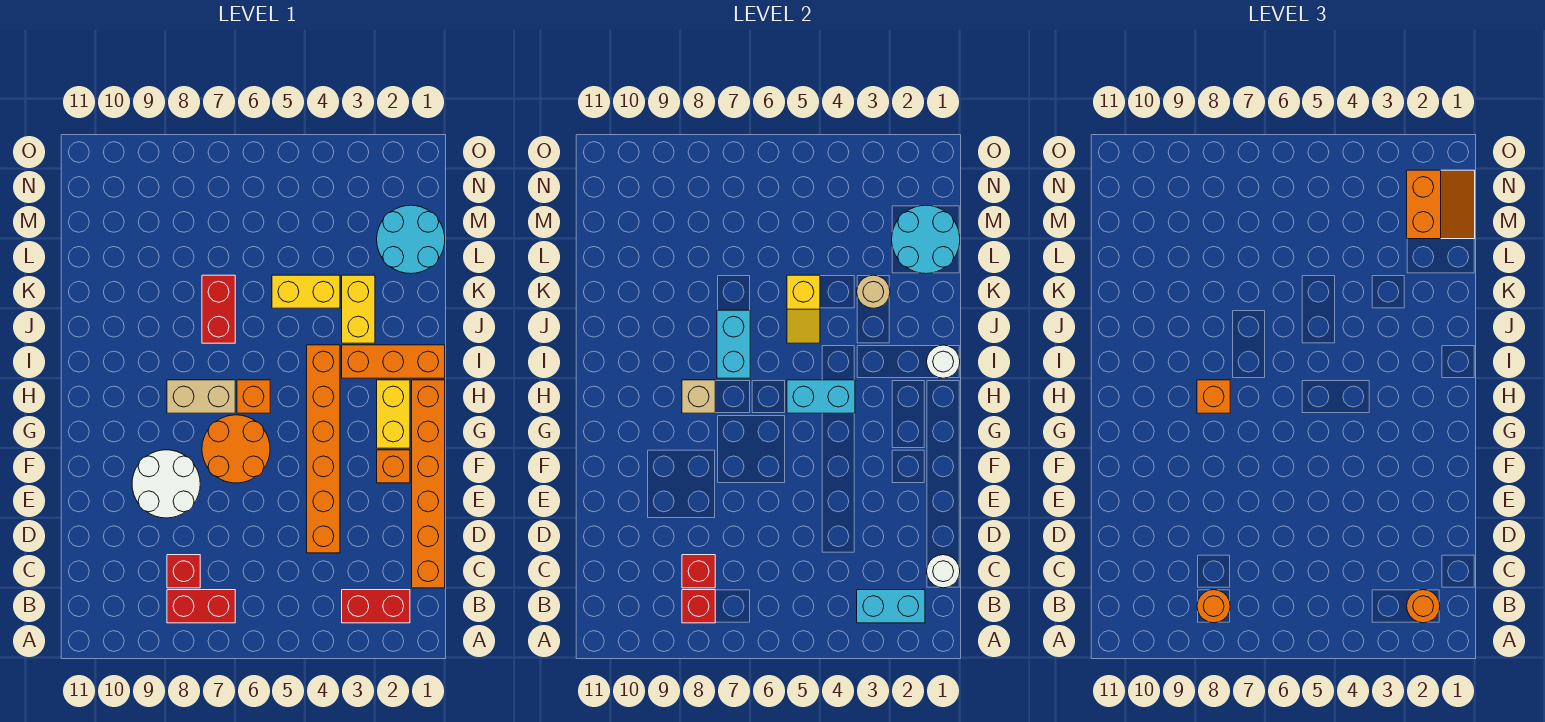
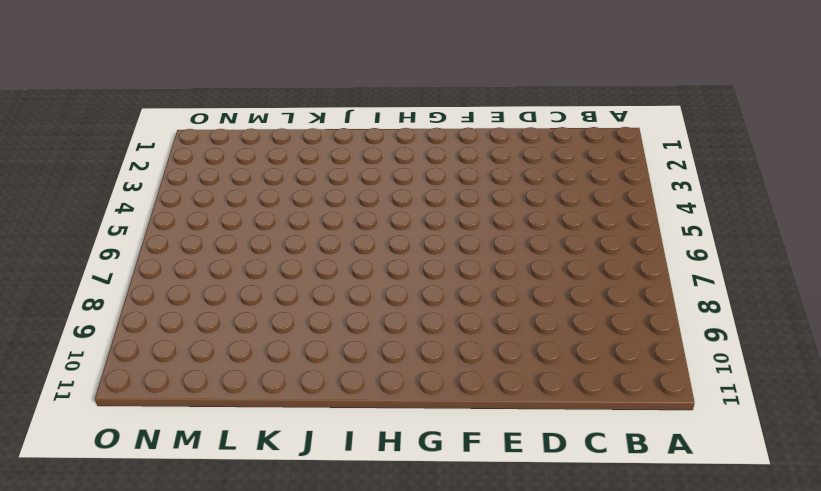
none -> red brick B2:B3 level 1
none -> red brick B7:B8 level 1
none -> orange brick C1:H1 level 1
none -> red brick C8 level 1

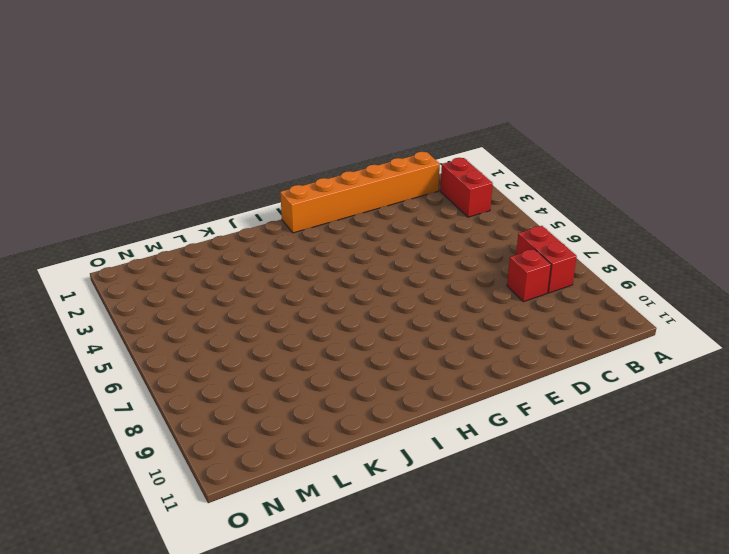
none -> orange brick D4:I4 level 1
none -> white round brick E8:F9 level 1
none -> orange brick F2 level 1
none -> orange round brick F6:G7 level 1

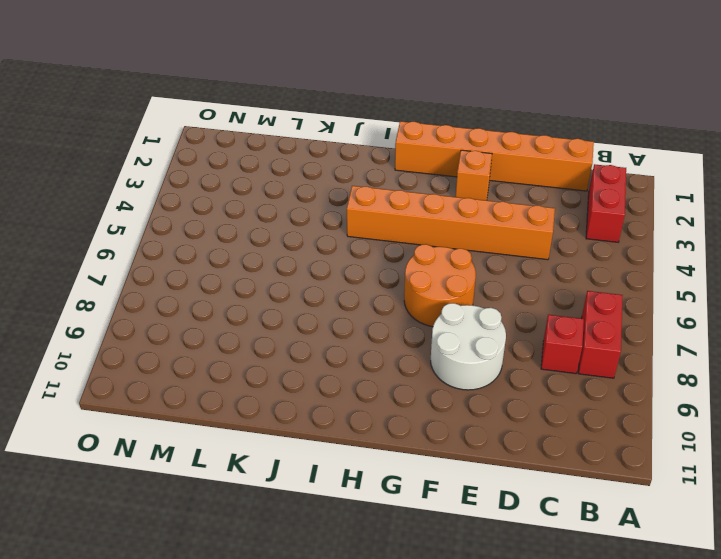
none -> yellow brick G2:H2 level 1
none -> orange brick H6 level 1
none -> tan brick H7:H8 level 1
none -> orange brick I1:I3 level 1

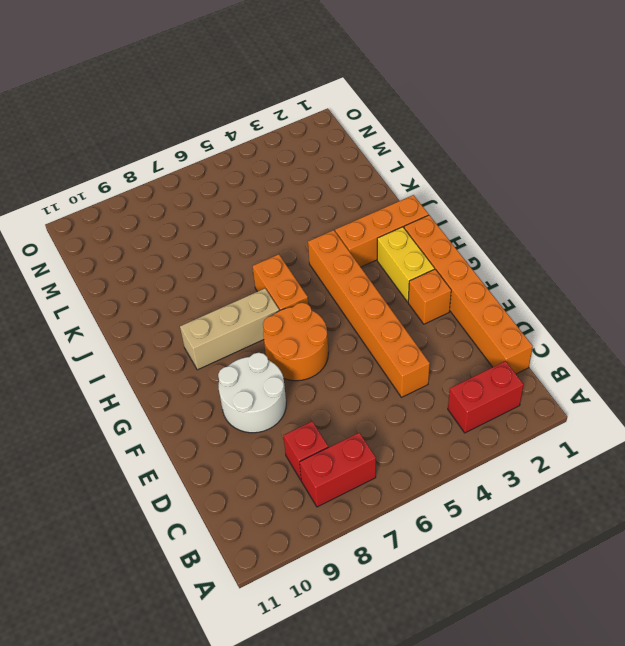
orange brick H6:I6 level 1 -> orange brick H6 level 1
tan brick H7:H9 level 1 -> tan brick H7:H8 level 1
none -> yellow brick J3:K3 level 1
none -> red brick J7:K7 level 1
none -> yellow brick K4:K5 level 1
none -> cyan round brick L1:M2 level 1

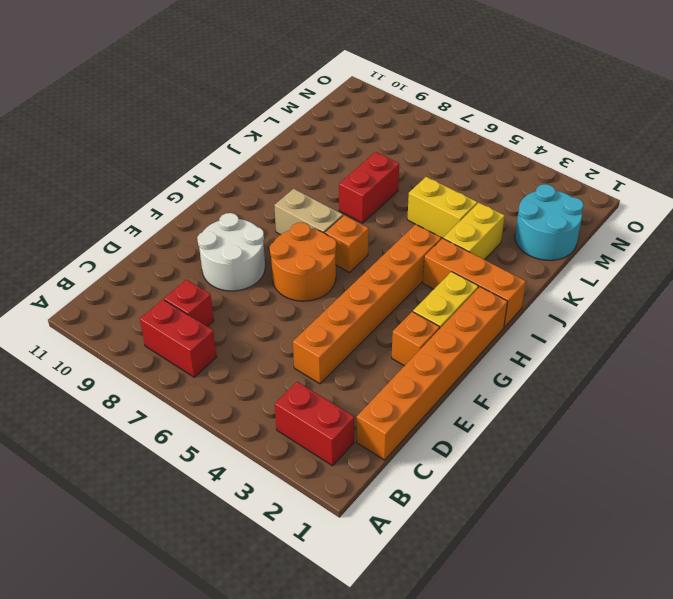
none -> cyan brick B2:B3 level 2
none -> red brick B8 level 2
none -> white round brick C1 level 2
none -> red brick C8 level 2

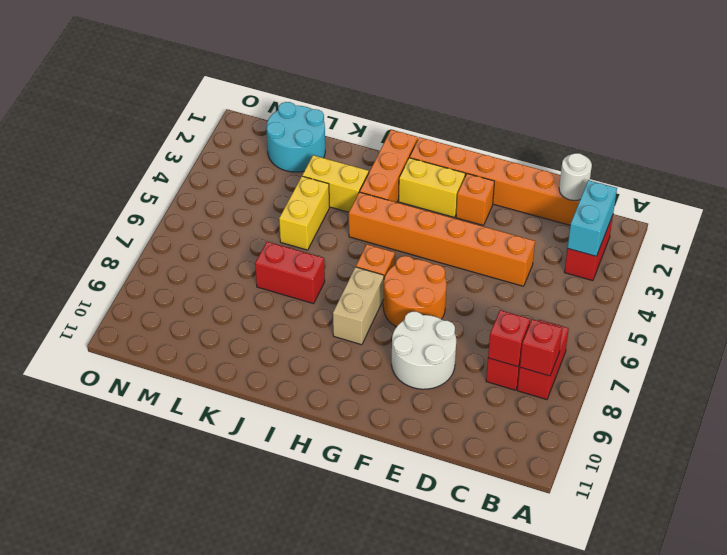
none -> cyan brick H4:H5 level 2
none -> tan brick H8 level 2
none -> white round brick I1 level 2
none -> cyan brick I7:J7 level 2

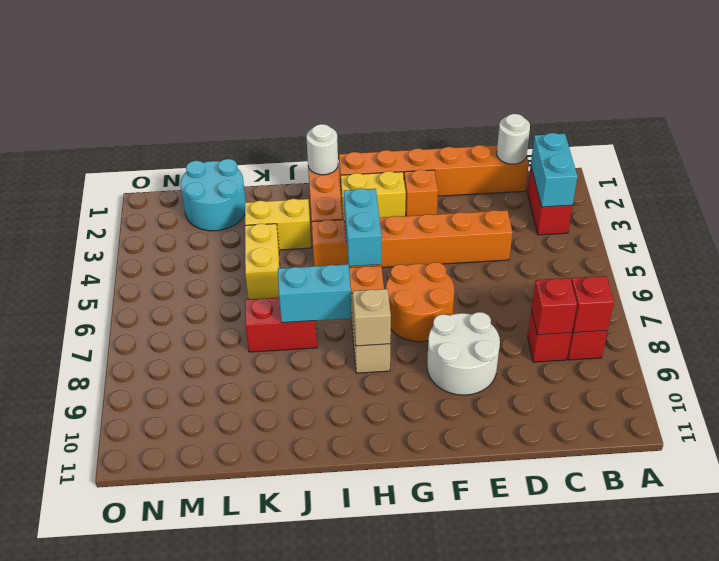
none -> yellow slope J5:K5 level 2 top K
none -> tan round brick K3 level 2
none -> cyan round brick L1:M2 level 2
none -> orange round brick B2 level 3

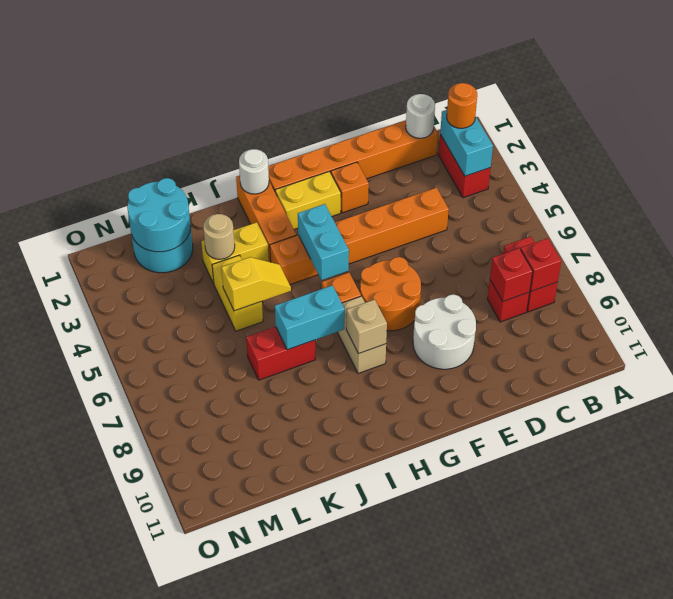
none -> orange round brick B8 level 3
none -> orange brick H8 level 3
none -> orange slope M1:N2 level 3 top 2

